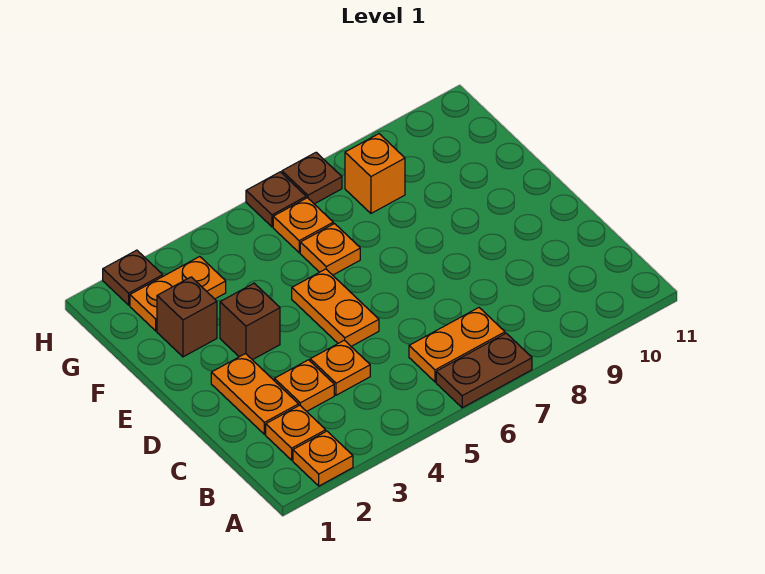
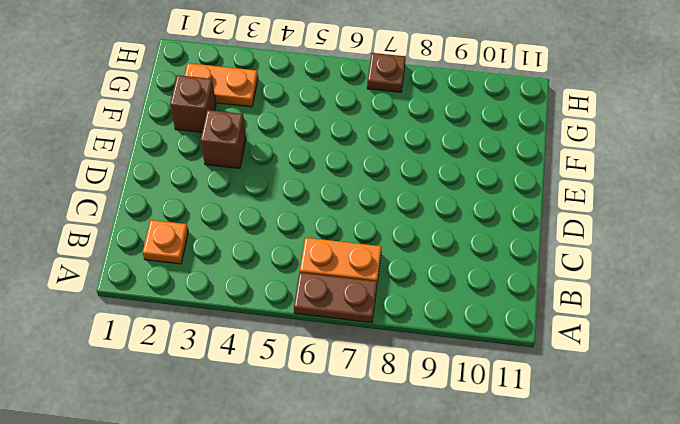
none -> orange plate A2 level 1
none -> orange plate C2:D2 level 1
none -> orange plate C3 level 1

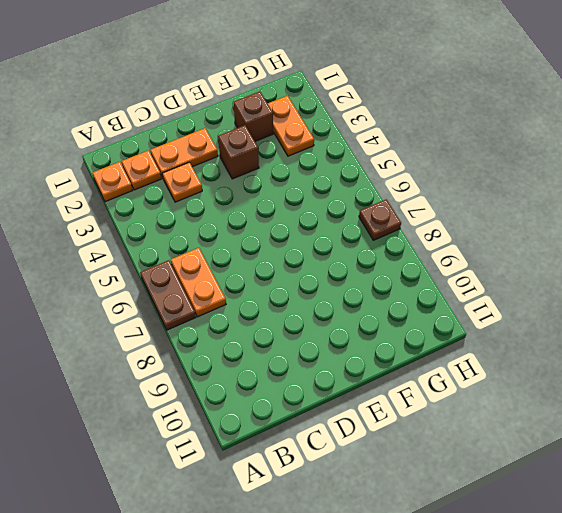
none -> orange plate C4 level 1
none -> orange plate D5:E5 level 1
none -> orange plate F6 level 1

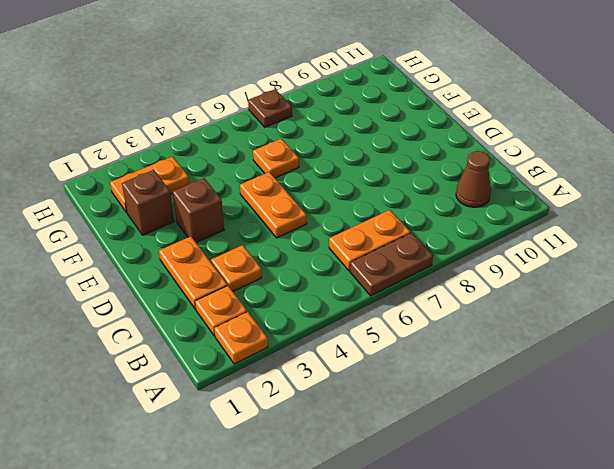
brown cone B10 level 1 -> none
none -> orange plate C4 level 1
none -> orange plate G6 level 1
none -> orange brick G8 level 1

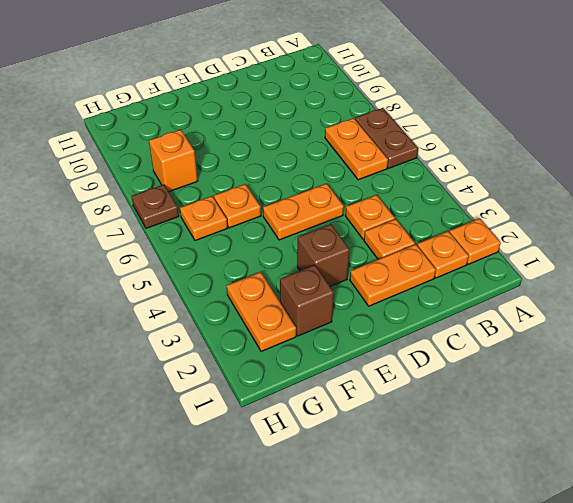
none -> brown plate H2 level 1
none -> brown plate H6 level 1

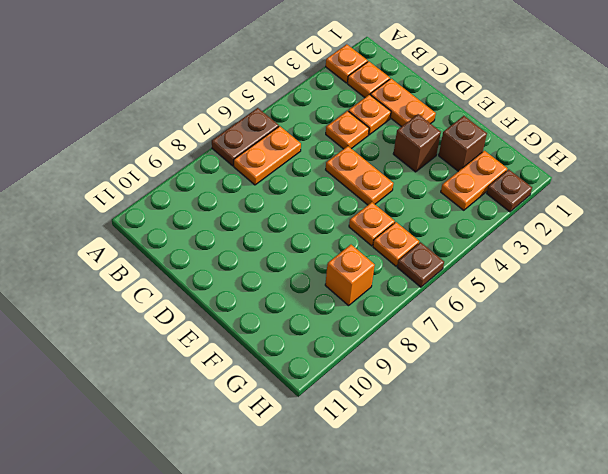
none -> brown plate H7 level 1

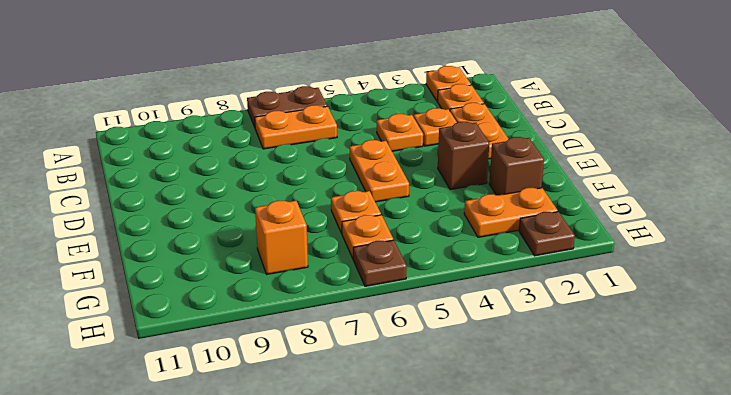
none -> brown plate H7 level 1

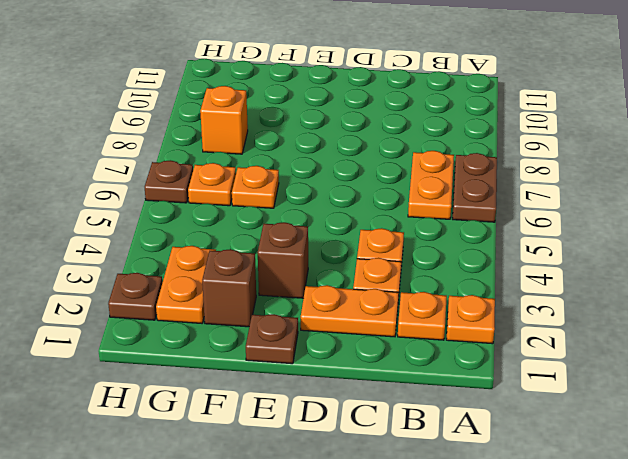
brown plate E1 level 1 -> brown plate H7 level 1
none -> orange plate D5:E5 level 1

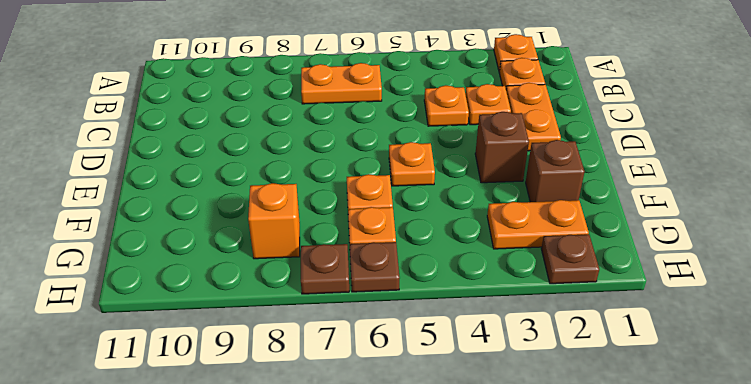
orange plate E5 level 1 -> orange plate D5:E5 level 1
none -> brown plate A6:A7 level 1

